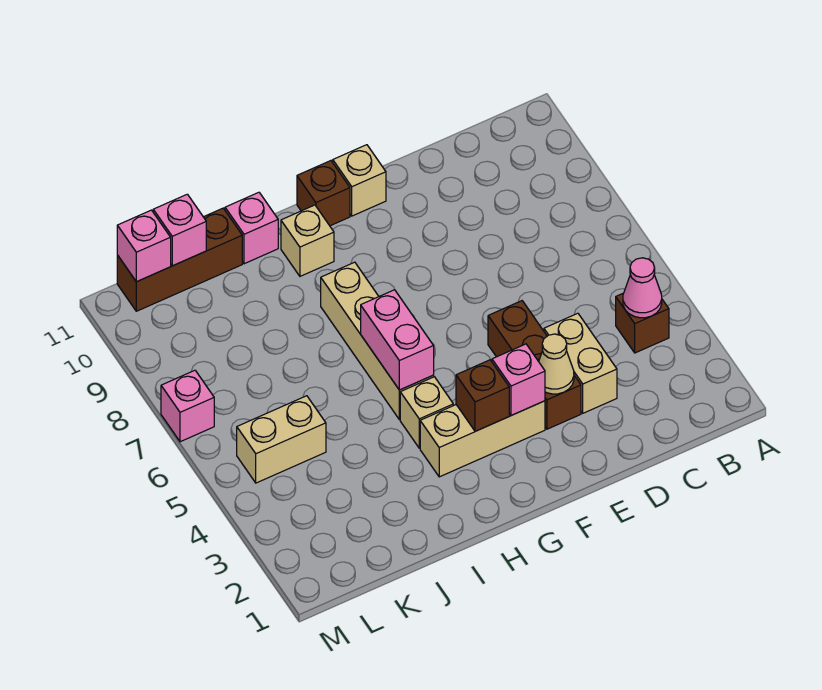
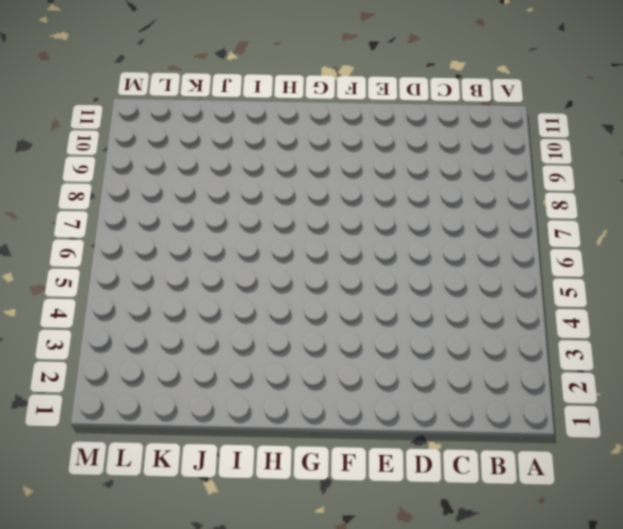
none -> brown brick B4 level 1
none -> tan brick D3:D4 level 1
none -> brown brick E3:E5 level 1

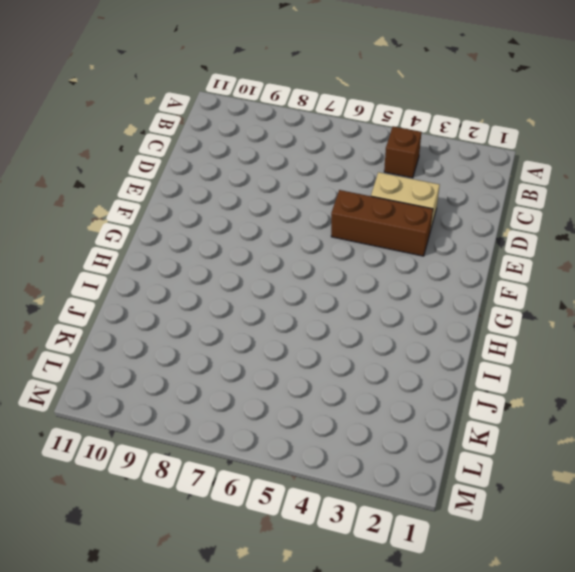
none -> tan brick F3:H3 level 1
none -> tan brick F11 level 1
none -> brown brick G11 level 1

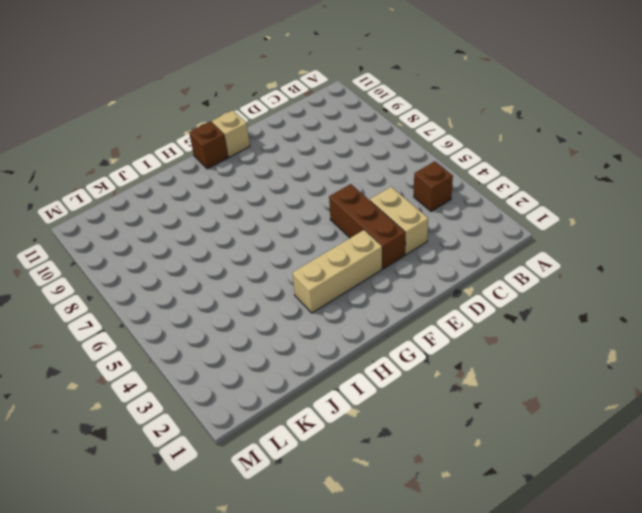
none -> tan brick H4 level 1
none -> tan brick H5:H8 level 1
none -> tan brick H10 level 1

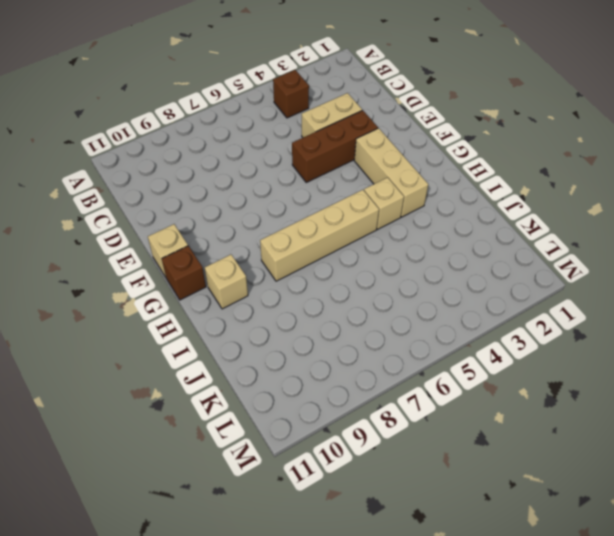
none -> pink brick I11 level 1
none -> brown brick J11:L11 level 1
none -> tan brick K5:L5 level 1

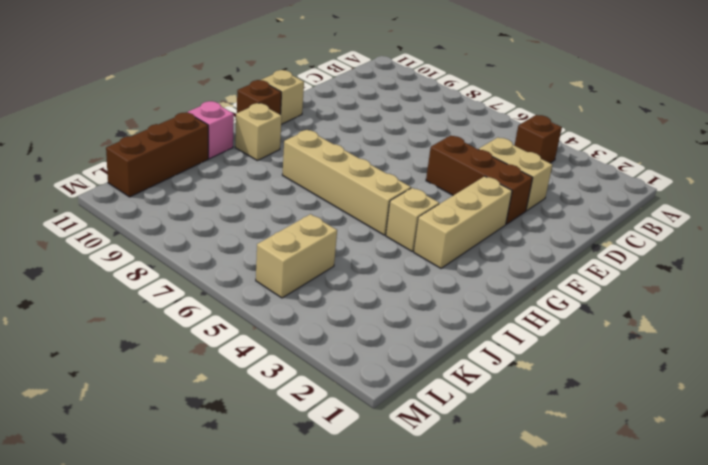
none -> pink brick M7 level 1
none -> pink cone B4 level 2
none -> tan cone E3 level 2

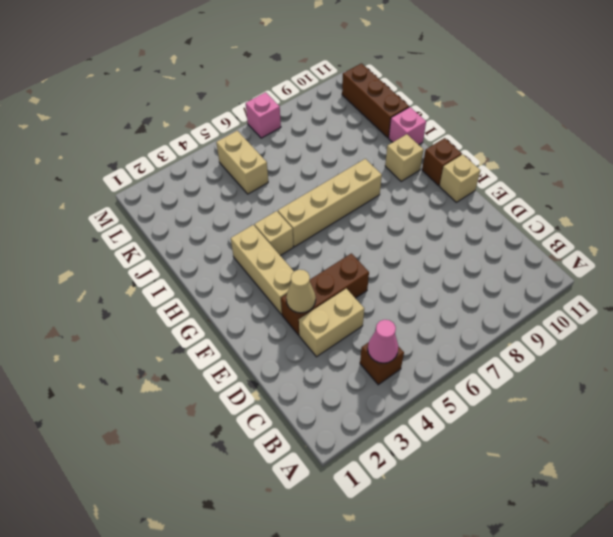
none -> pink brick F3 level 2
none -> brown brick G3 level 2
none -> pink brick H5:H6 level 2

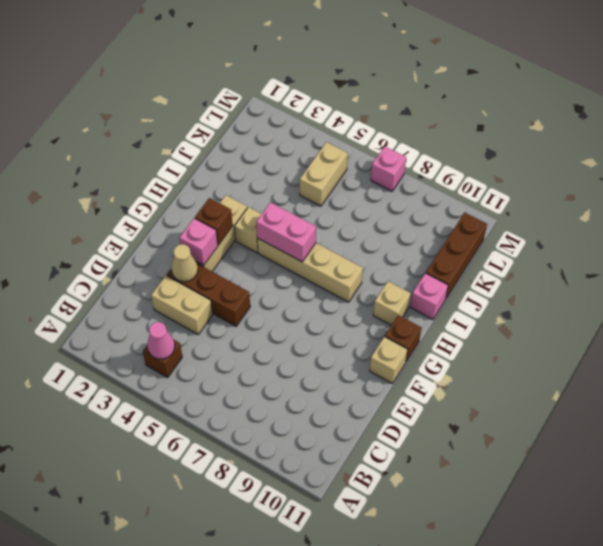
none -> pink brick K11 level 2
none -> pink brick L11 level 2

